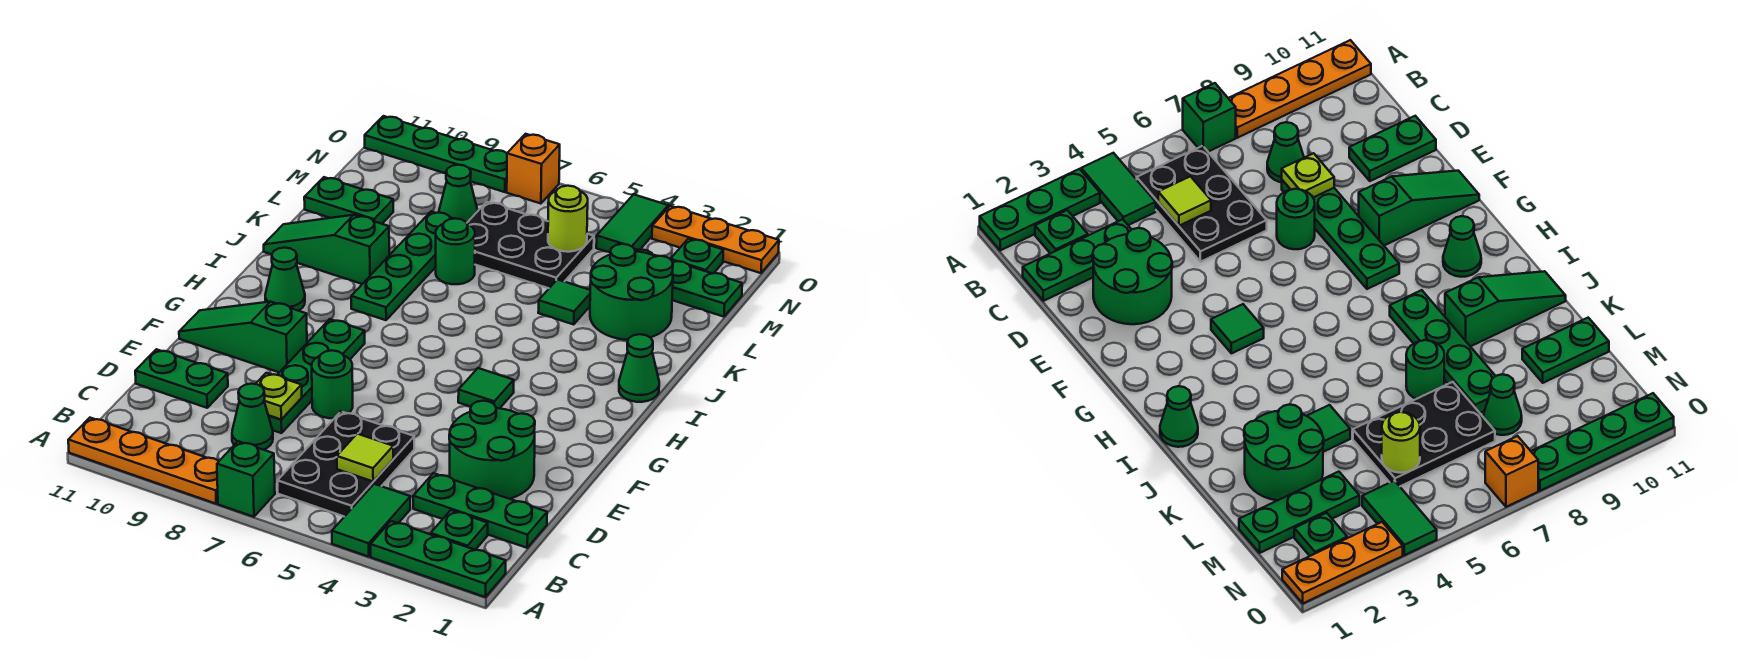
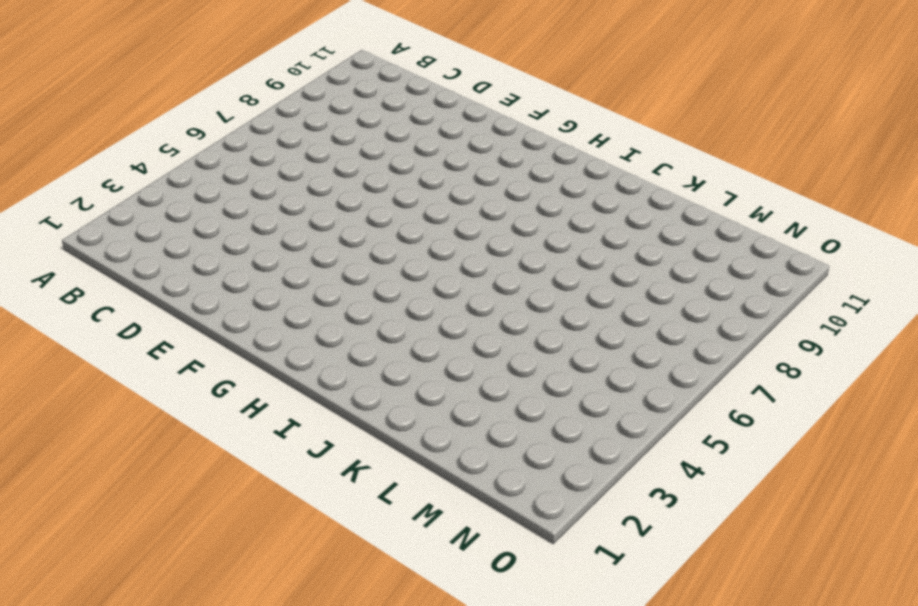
none -> green plate A1:A3 level 1
none -> green tile A4:B4 level 1
none -> green brick A7 level 1
none -> orange plate A8:A11 level 1

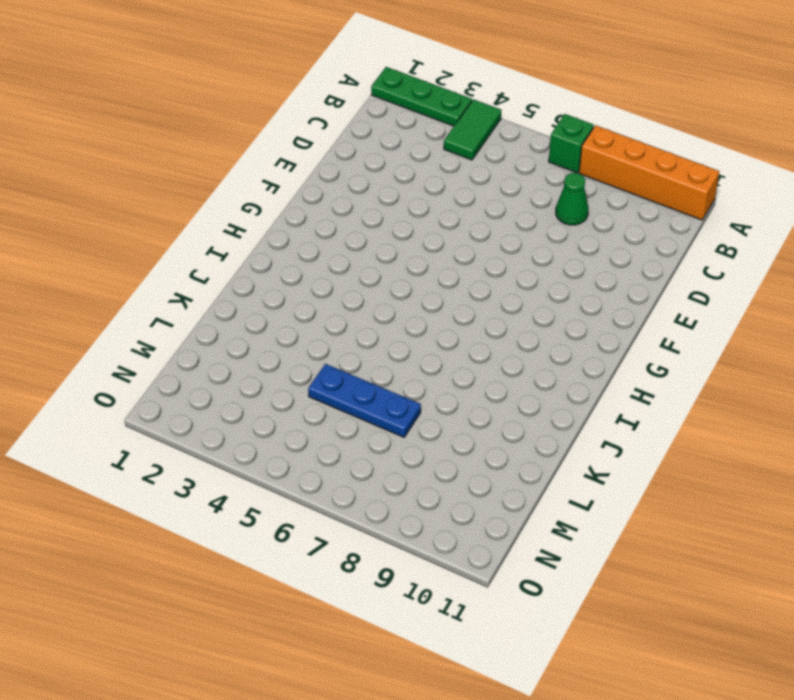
orange brick A8:A11 level 1 -> orange plate A8:A11 level 1
blue plate L5:L7 level 1 -> black plate L5:M7 level 1
none -> green plate B2 level 1
none -> black plate B5:D6 level 1
none -> green plate C1:C3 level 1
none -> green round brick D2:E3 level 1

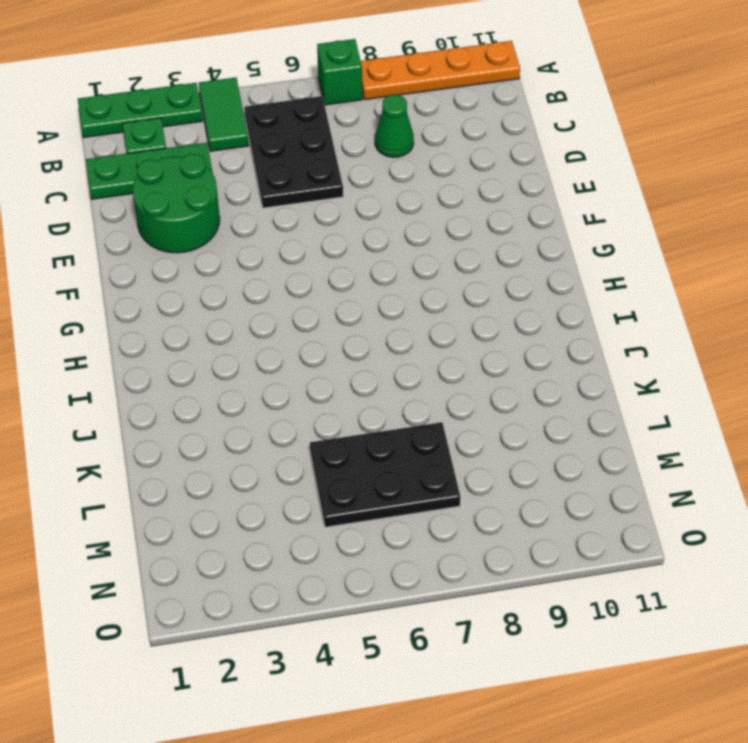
none -> green plate D8:G8 level 1
none -> green plate D10:D11 level 1
none -> green round brick E7 level 1
none -> green slope F9:F11 level 1 top 9

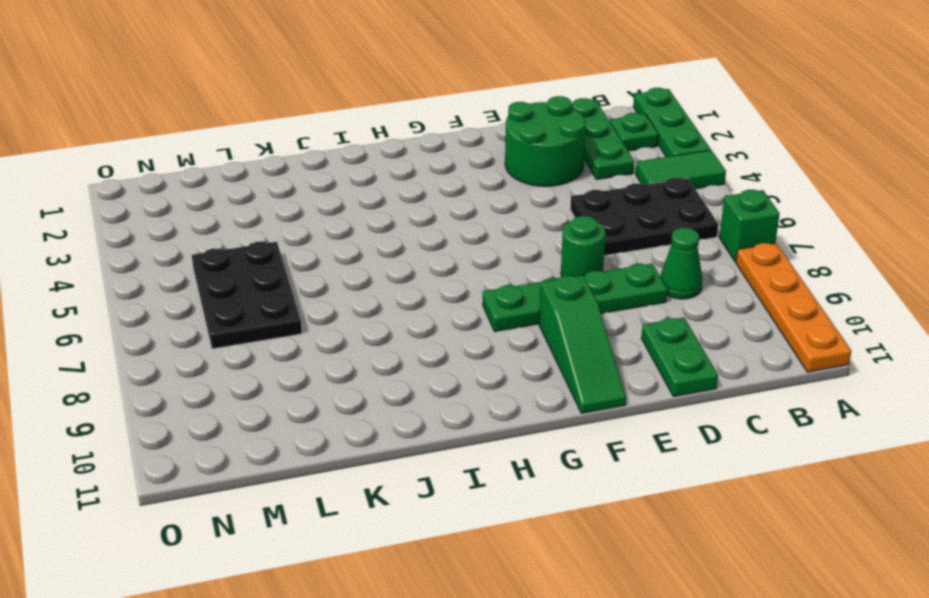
none -> green tile G4 level 1
none -> green cone H10 level 1
none -> green cone I1 level 1
none -> green plate I8:L8 level 1

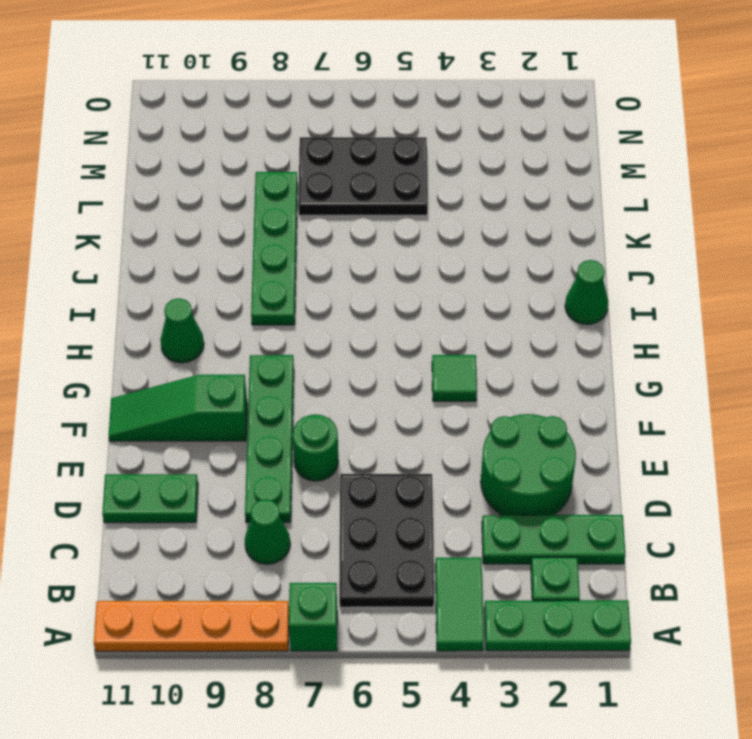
none -> green slope J9:J11 level 1 top 9
none -> green round brick K2:L3 level 1
none -> green tile K4 level 1
none -> green round brick K7 level 1

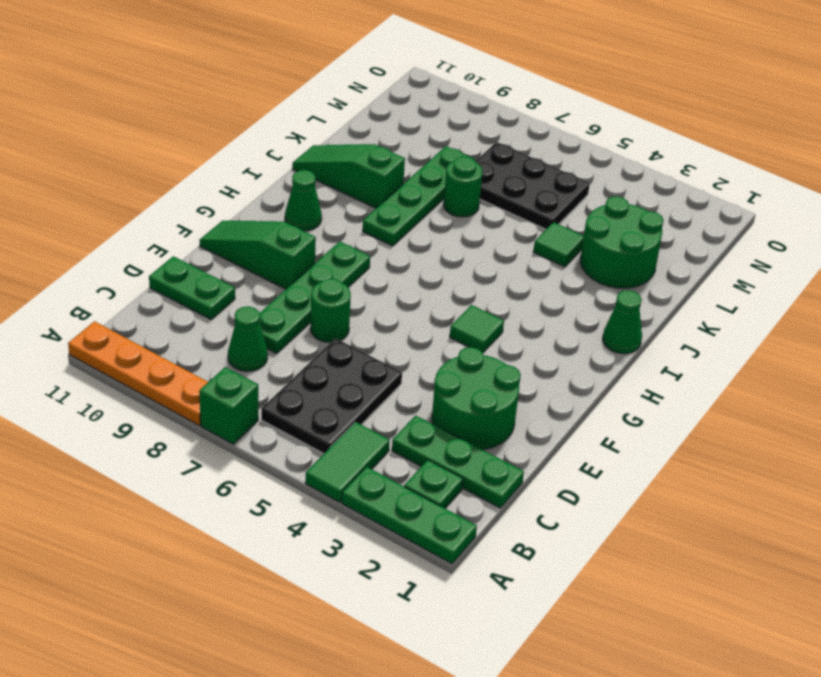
none -> green plate L10:L11 level 1
none -> green plate M1:M3 level 1
none -> green cone M8 level 1
none -> green plate N2 level 1

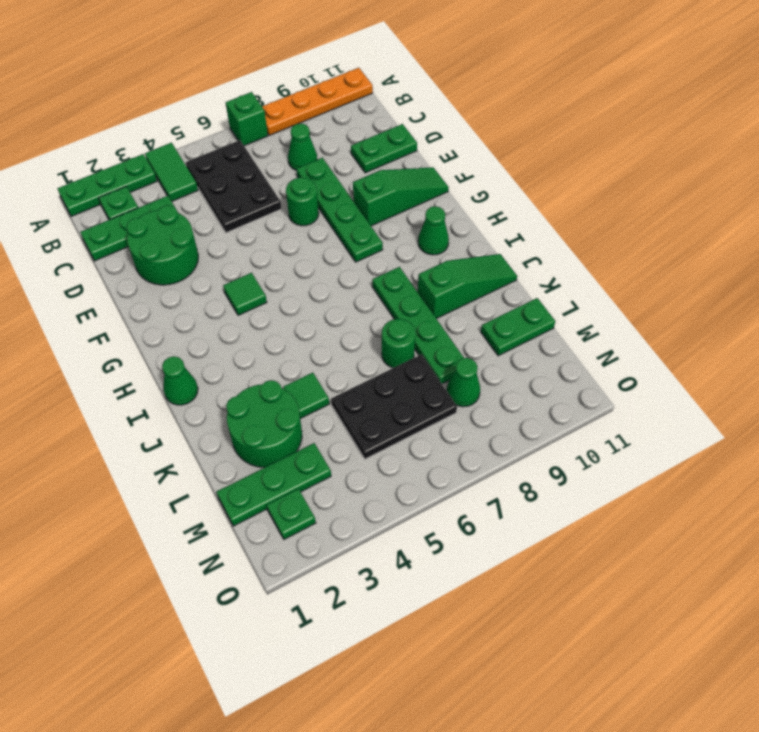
none -> green tile N4:O4 level 1
none -> orange plate O1:O3 level 1
none -> orange brick O7 level 1
none -> green plate O8:O11 level 1

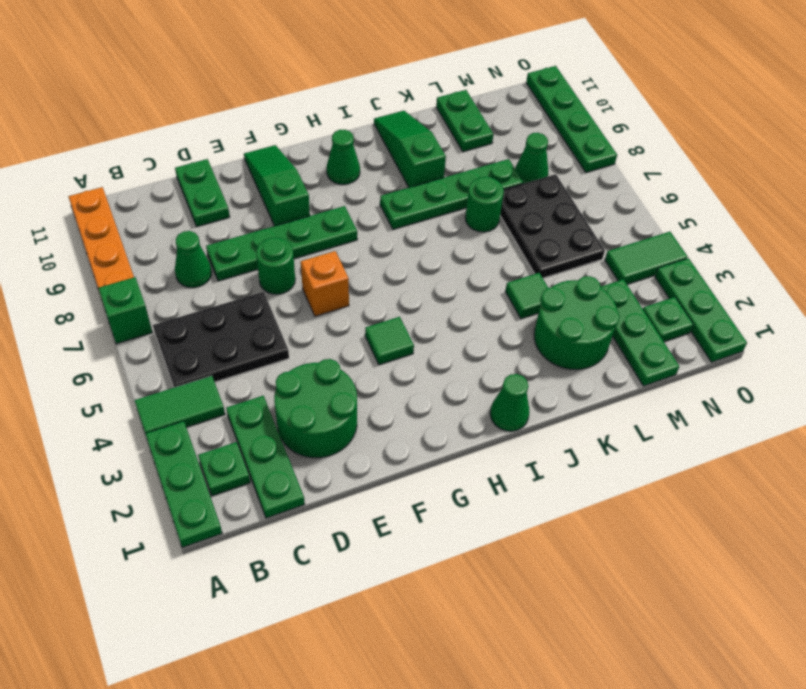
orange brick F6 level 1 -> orange brick O7 level 1
green plate O1:O3 level 1 -> orange plate O1:O3 level 1
none -> lime tile C5 level 2
none -> lime plate D8 level 2
none -> lime round brick M5 level 2

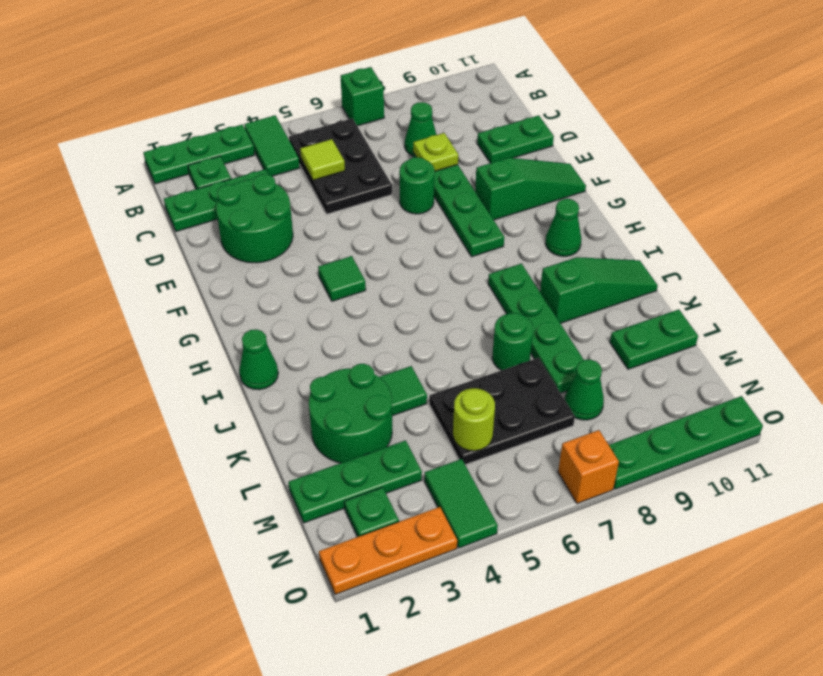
none -> orange plate A8:A11 level 1

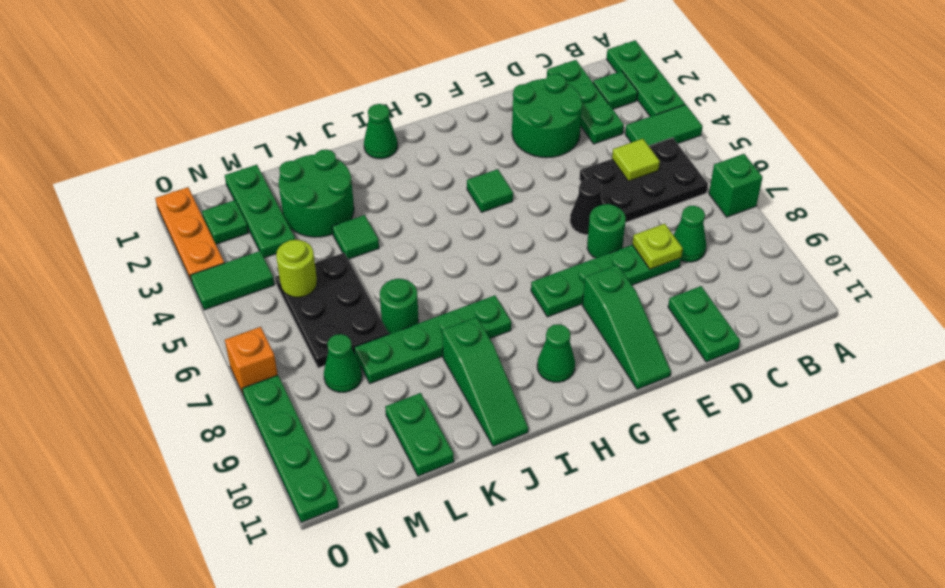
black cone E6 level 1 -> none
none -> orange plate A8:A11 level 1

